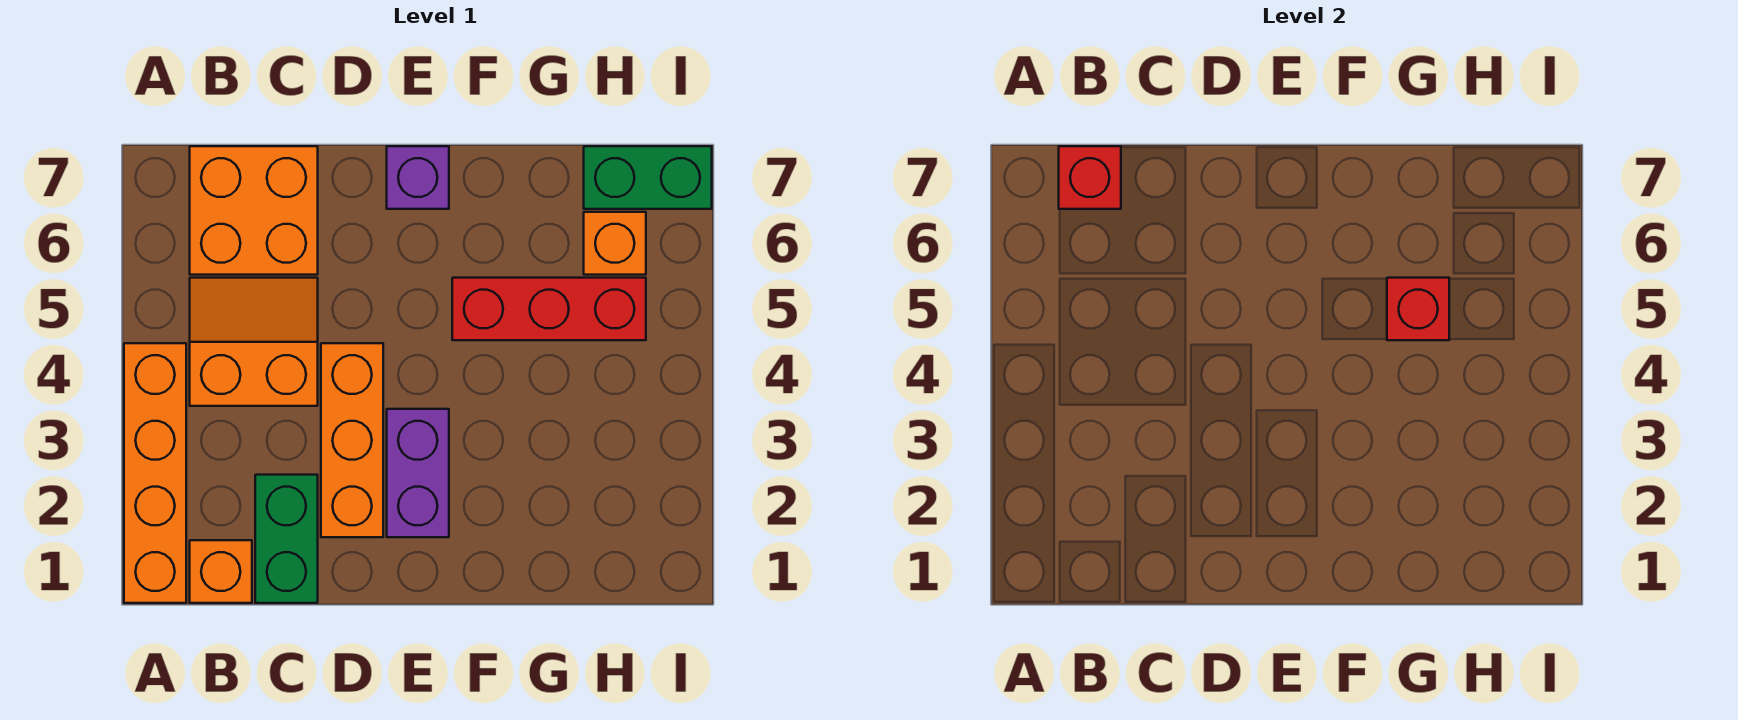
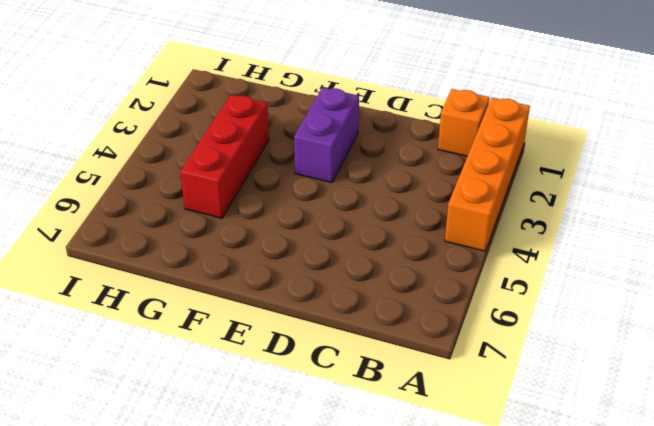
red brick G3:G5 level 1 -> red brick F5:H5 level 1
none -> orange slope B4:C5 level 1 top 4
none -> orange brick B6:C7 level 1
none -> green brick C1:C2 level 1

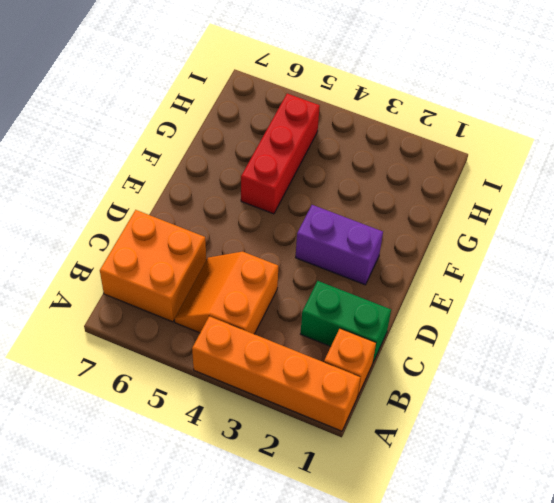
none -> orange brick D2:D4 level 1
none -> purple brick E7 level 1
none -> orange brick H6 level 1

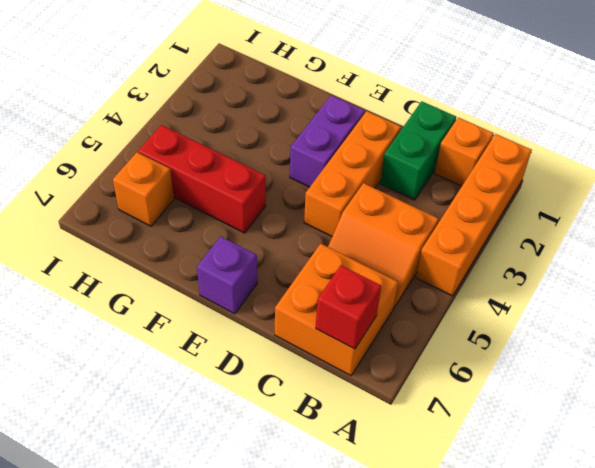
none -> green brick H7:I7 level 1
none -> red brick G5 level 2

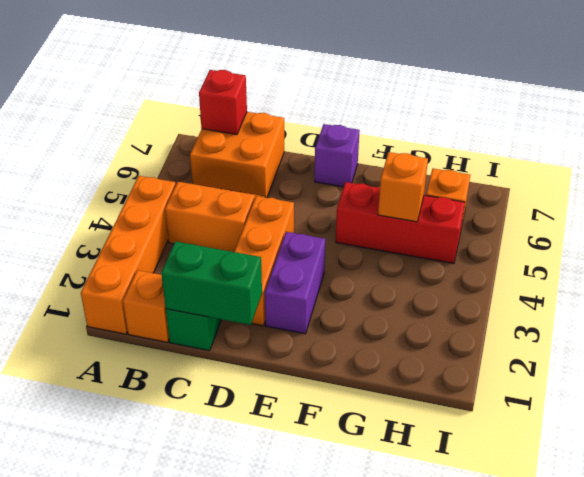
green brick C1:D1 level 2 -> green brick H7:I7 level 1
orange brick G5 level 2 -> red brick G5 level 2

